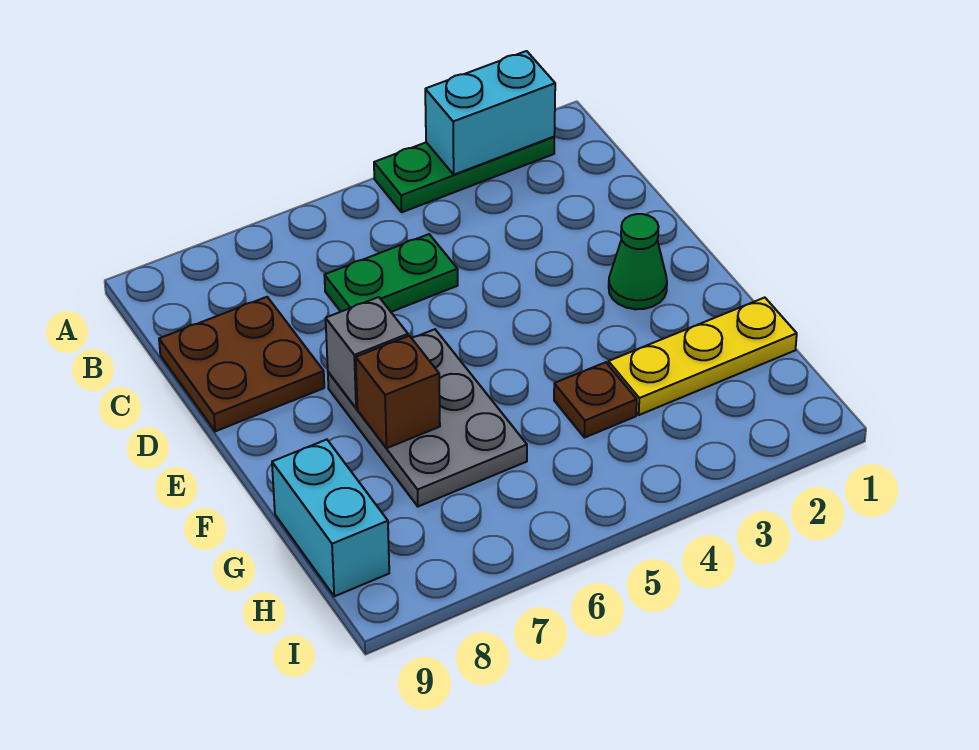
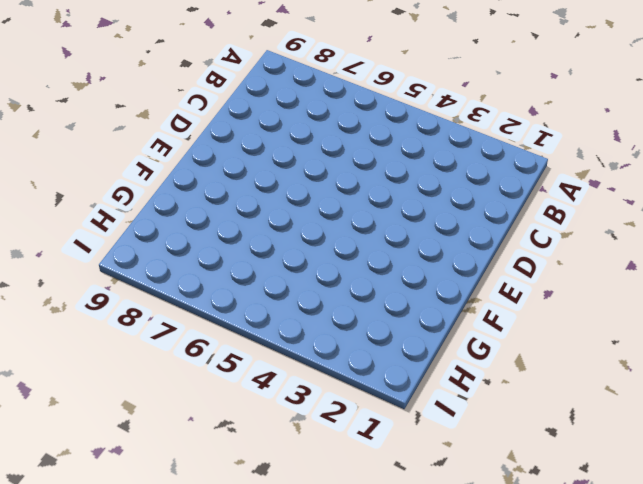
none -> green plate A2:A4 level 1
none -> green plate C5:C6 level 1

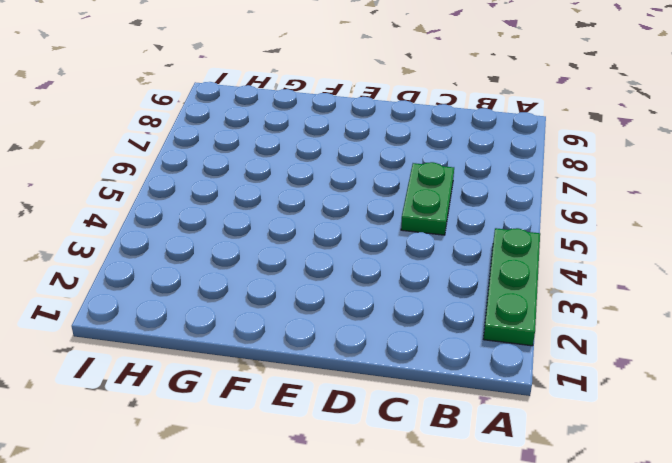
none -> brown plate C8:D9 level 1
none -> green cone E2 level 1

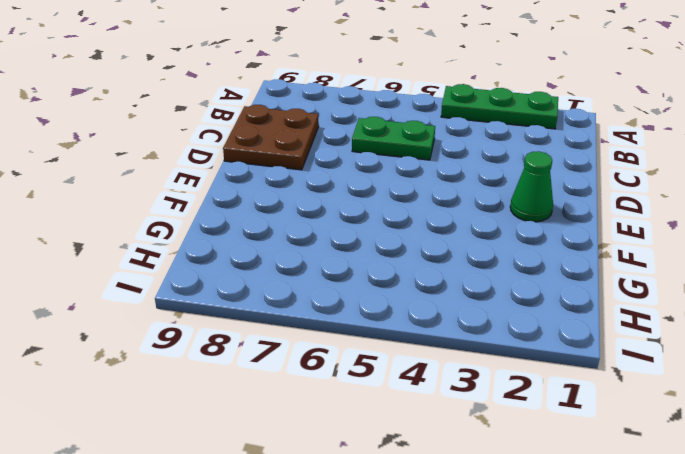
none -> grey plate E6:G7 level 1
none -> yellow plate G1:G3 level 1

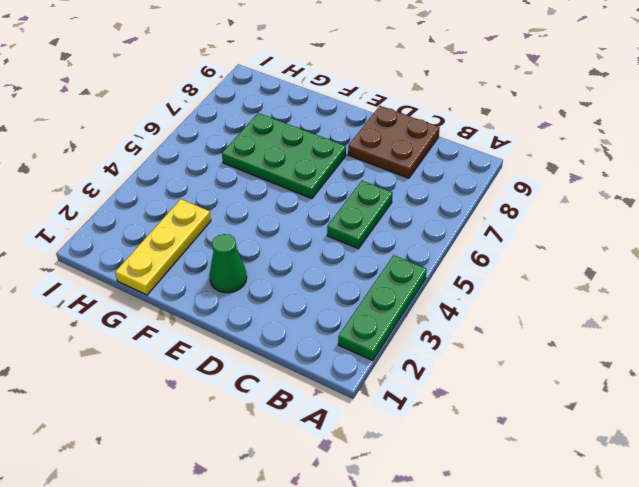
green plate E6:G7 level 1 -> grey plate E6:G7 level 1
none -> brown plate G4 level 1
none -> cyan brick G9:H9 level 1

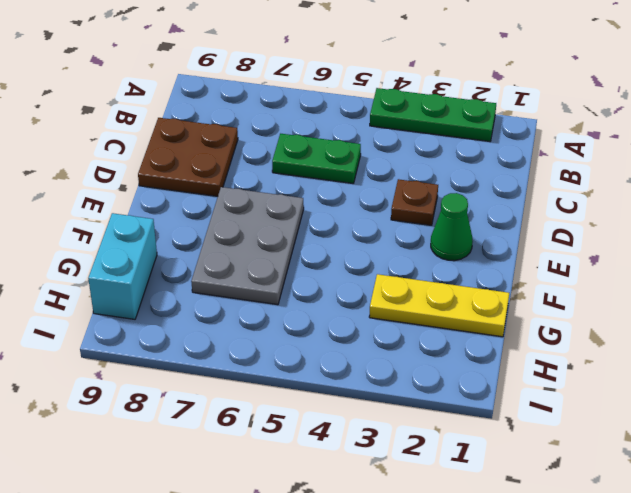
brown plate D3 level 1 -> brown plate G4 level 1
none -> cyan brick A2:A3 level 2
none -> grey brick E7 level 2

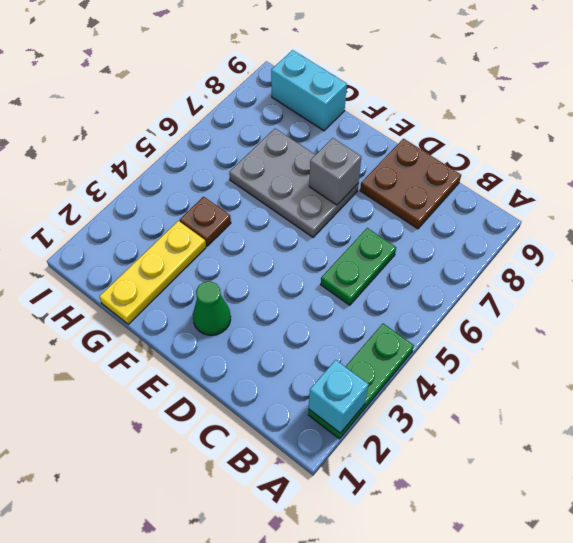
cyan brick A2 level 2 -> cyan brick A2:A3 level 2
none -> brown brick F7 level 2

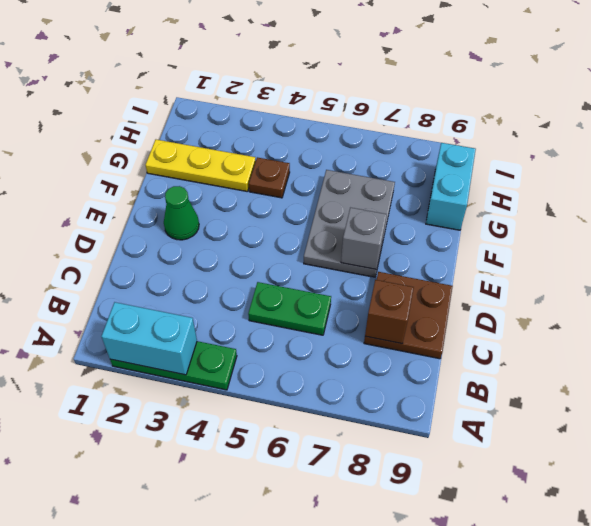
brown brick C8 level 2 -> brown brick F7 level 2

